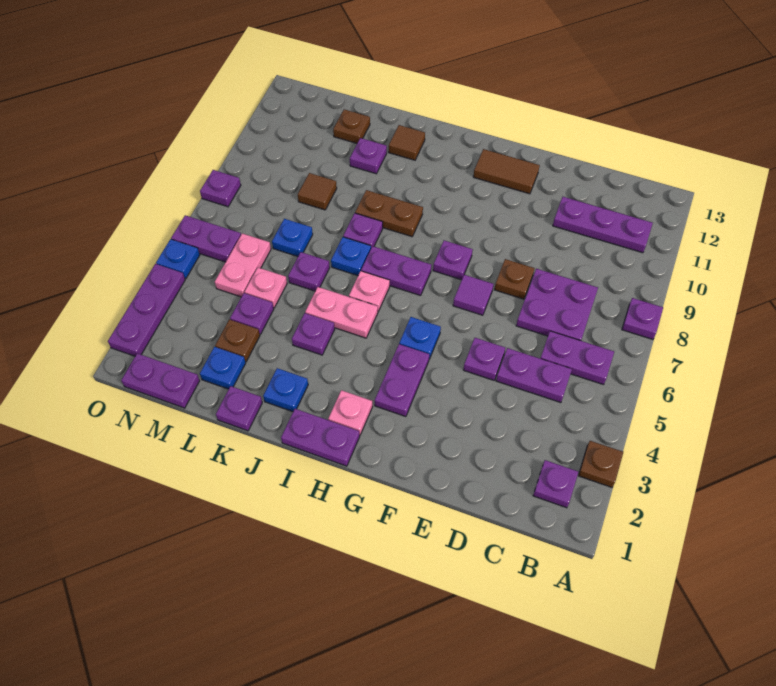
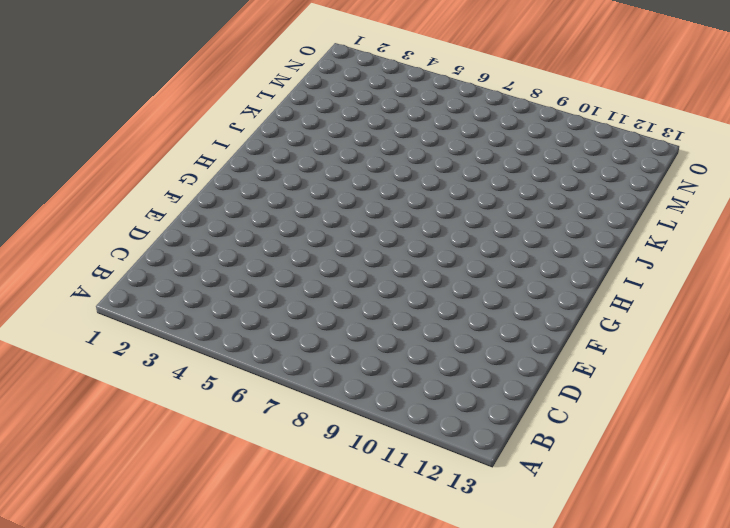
none -> brown plate A3 level 1
none -> purple plate A8 level 1
none -> purple plate B2 level 1
none -> purple plate B6:C6 level 1

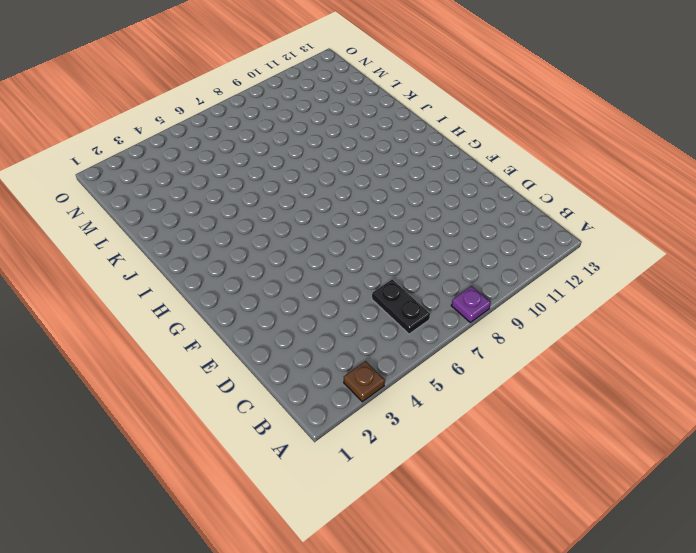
black plate B6:C6 level 1 -> purple plate B6:C6 level 1
none -> purple plate B2 level 1
none -> purple plate B11:D11 level 1
none -> purple plate C5:D5 level 1
none -> purple plate C7:D8 level 1

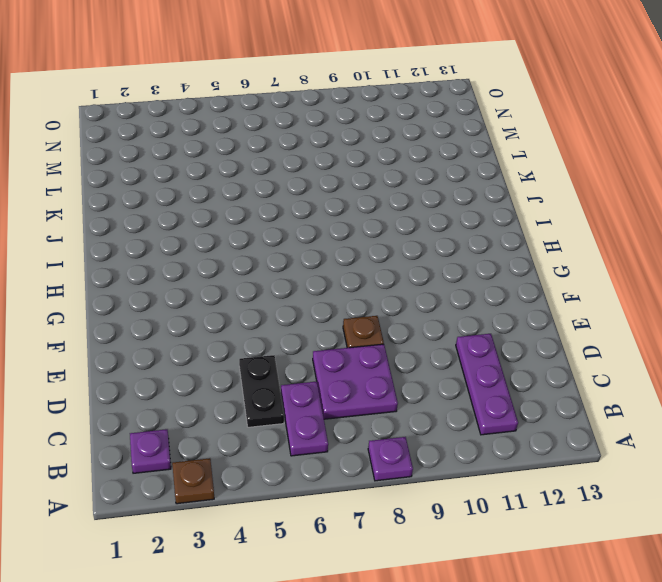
black plate C5:D5 level 1 -> purple plate C5:D5 level 1
none -> purple plate E5 level 1
none -> purple tile F7 level 1
none -> brown tile F12:G12 level 1
none -> purple plate G3:G4 level 1

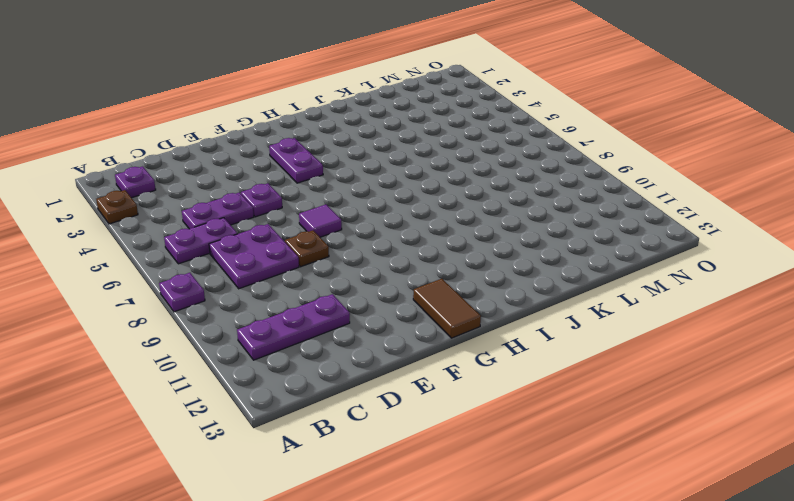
brown tile G12:G13 level 1 -> brown tile F12:G12 level 1
none -> blue plate G5 level 1
none -> purple plate G8 level 1
none -> purple plate H1:I1 level 1
none -> pink plate H2 level 1

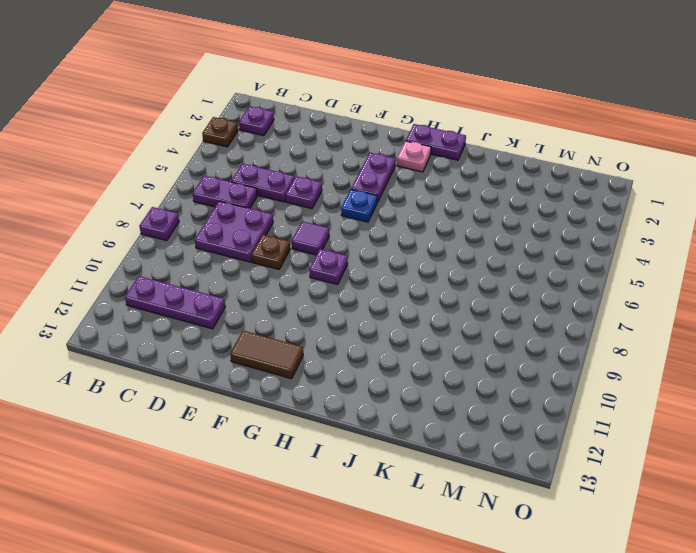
none -> purple plate H7:I7 level 1
none -> pink plate I5:J5 level 1
none -> pink plate I6 level 1
none -> brown plate I9:J9 level 1

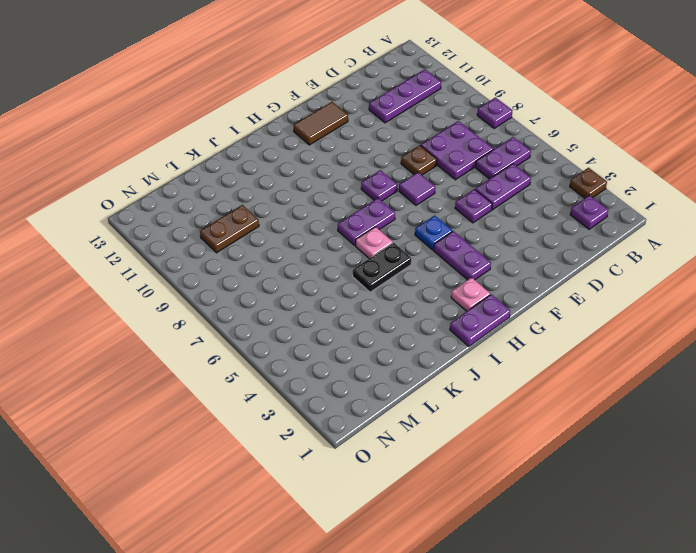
black plate I5:J5 level 1 -> pink plate I5:J5 level 1
brown plate L10:M10 level 1 -> brown plate I9:J9 level 1
none -> blue plate J2 level 1
none -> purple plate J4 level 1
none -> blue plate J7 level 1
none -> purple plate J8 level 1

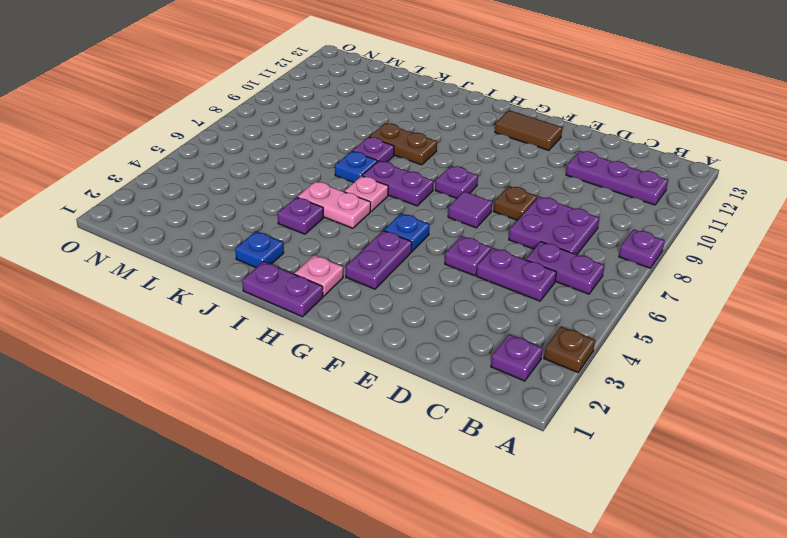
none -> brown tile J12 level 1
none -> purple plate K1 level 1
none -> purple plate K6 level 1
none -> purple plate K11 level 1

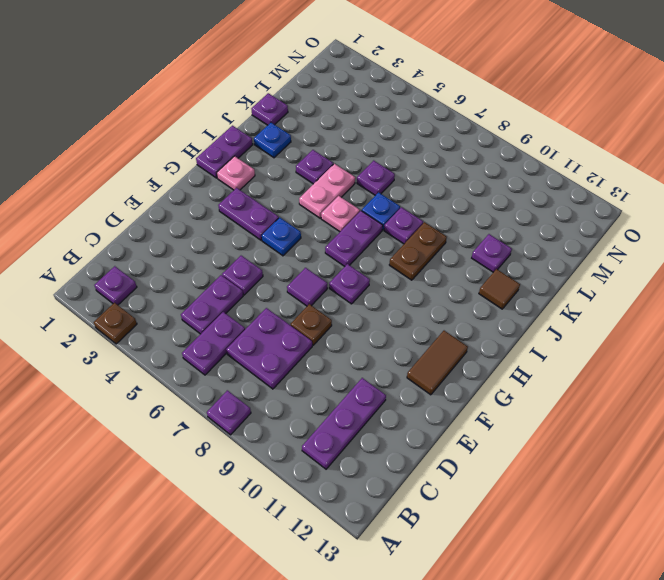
none -> blue plate L2 level 1
none -> brown plate L3 level 1
none -> purple plate L4 level 1
none -> pink plate L5 level 1

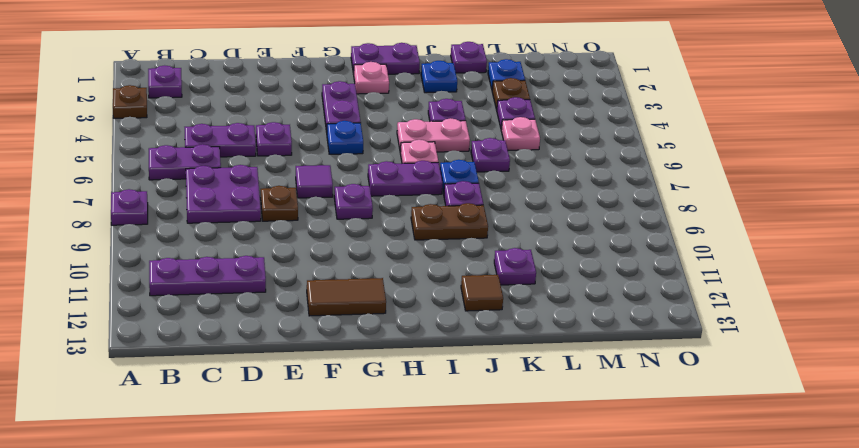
none -> blue plate L7 level 1
none -> brown tile L9 level 1
none -> brown plate L12 level 1
none -> purple plate M1:N1 level 1

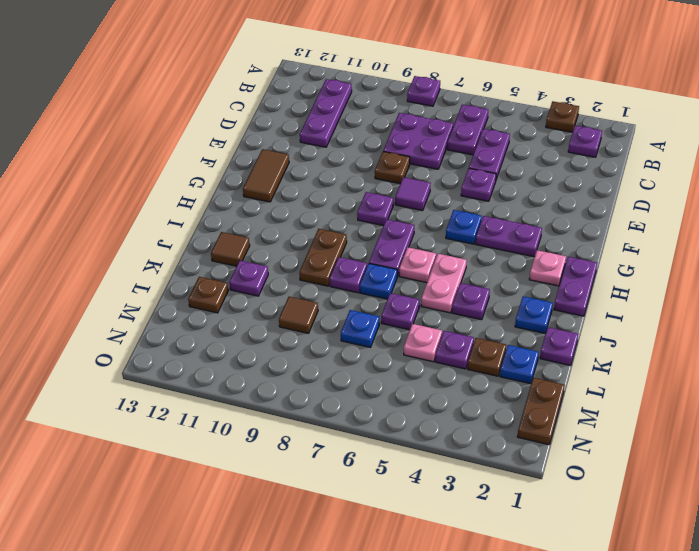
brown plate M1:N1 level 1 -> purple plate M1:N1 level 1
none -> pink plate M5:M6 level 1
none -> purple plate N6:O6 level 1
none -> purple plate O2:O4 level 1
none -> blue plate O5 level 1

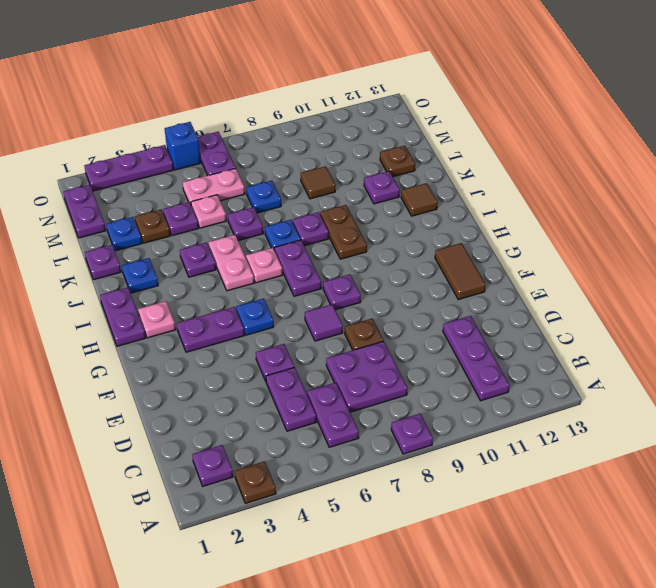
blue brick O5 level 1 -> blue plate O5 level 1
none -> purple plate O8 level 1

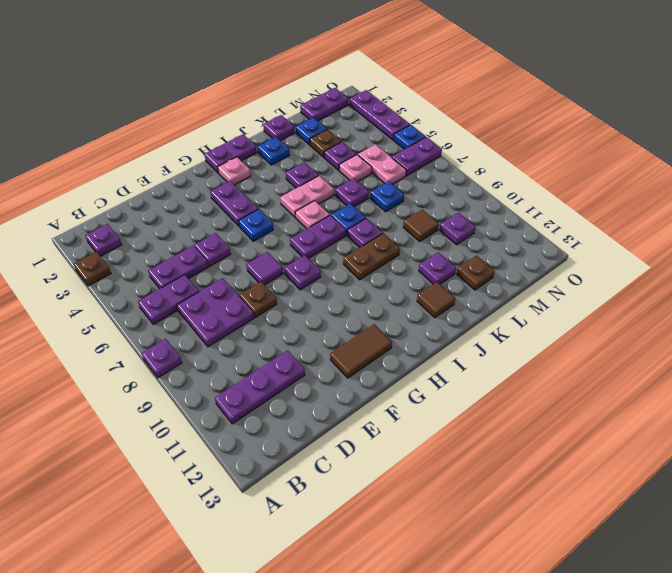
purple plate M10 level 1 -> purple plate O8 level 1

